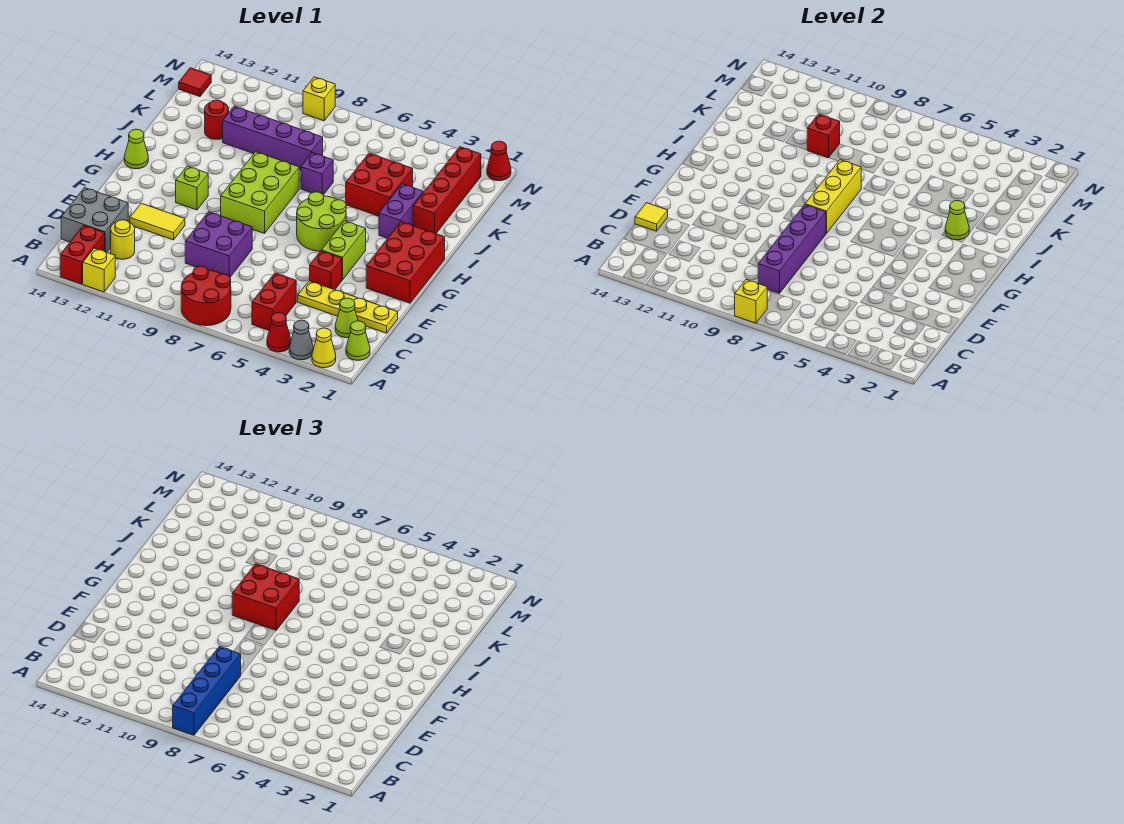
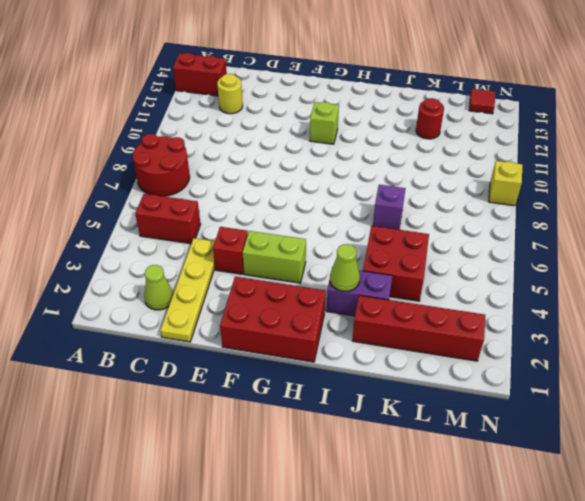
none -> yellow cone A2 level 1
none -> grey cone A3 level 1
none -> red cone A4 level 1
none -> yellow brick A12 level 1

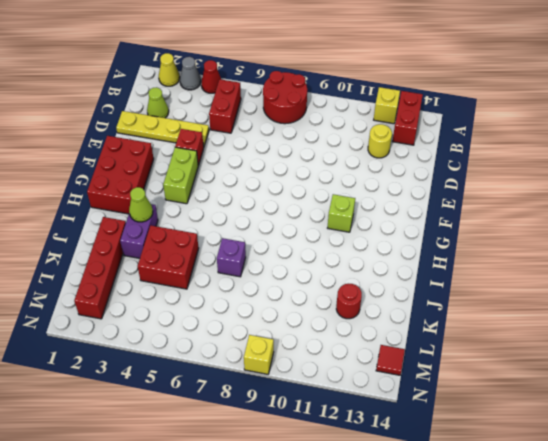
none -> lime cone B1 level 1
none -> grey brick C13:D14 level 1
none -> purple brick D8:E9 level 1
none -> yellow tile E11:E12 level 1

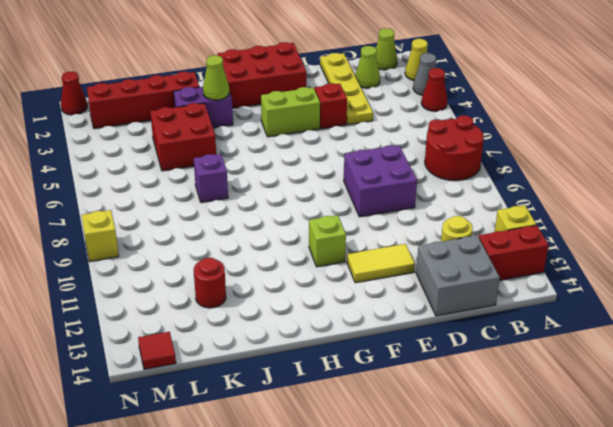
yellow tile E12:F12 level 1 -> yellow tile E11:E12 level 1
none -> red brick B5:C5 level 1
none -> lime round brick G5:H6 level 1
none -> lime brick G8:I9 level 1
none -> lime cone H14 level 1

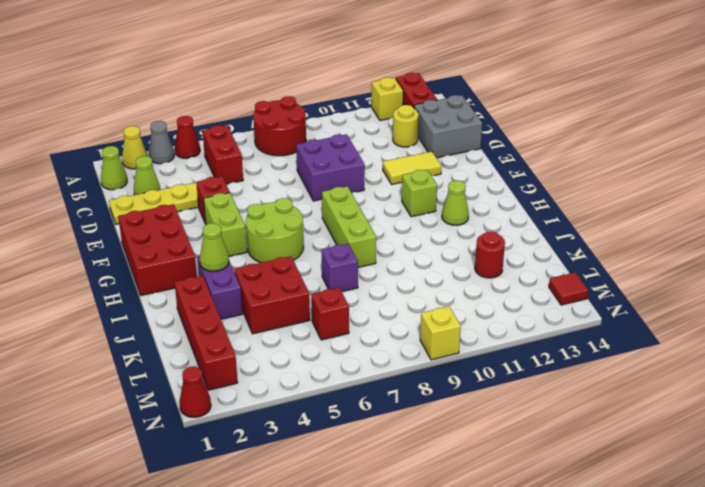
lime brick G8:I8 level 1 -> lime brick G8:I9 level 1
lime cone H12 level 1 -> lime cone H14 level 1
red brick L6 level 1 -> red brick K10 level 2
none -> purple brick K8:K11 level 1
none -> yellow brick A8 level 2
none -> purple brick C8:F8 level 2
none -> yellow tile D14 level 2

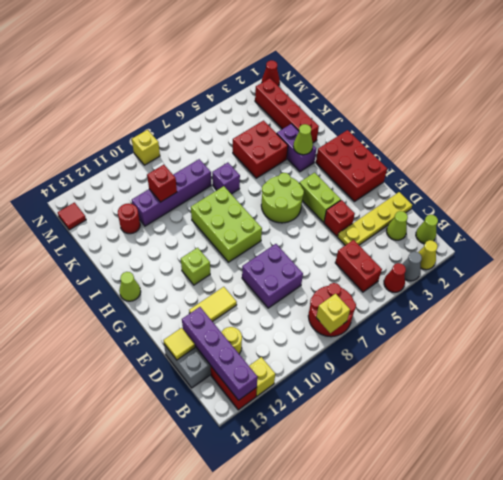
purple brick A13:D13 level 2 -> purple brick C8:F8 level 2
none -> yellow brick G8:I8 level 2
none -> blue brick A8:D8 level 3
none -> red brick H8:I9 level 3

